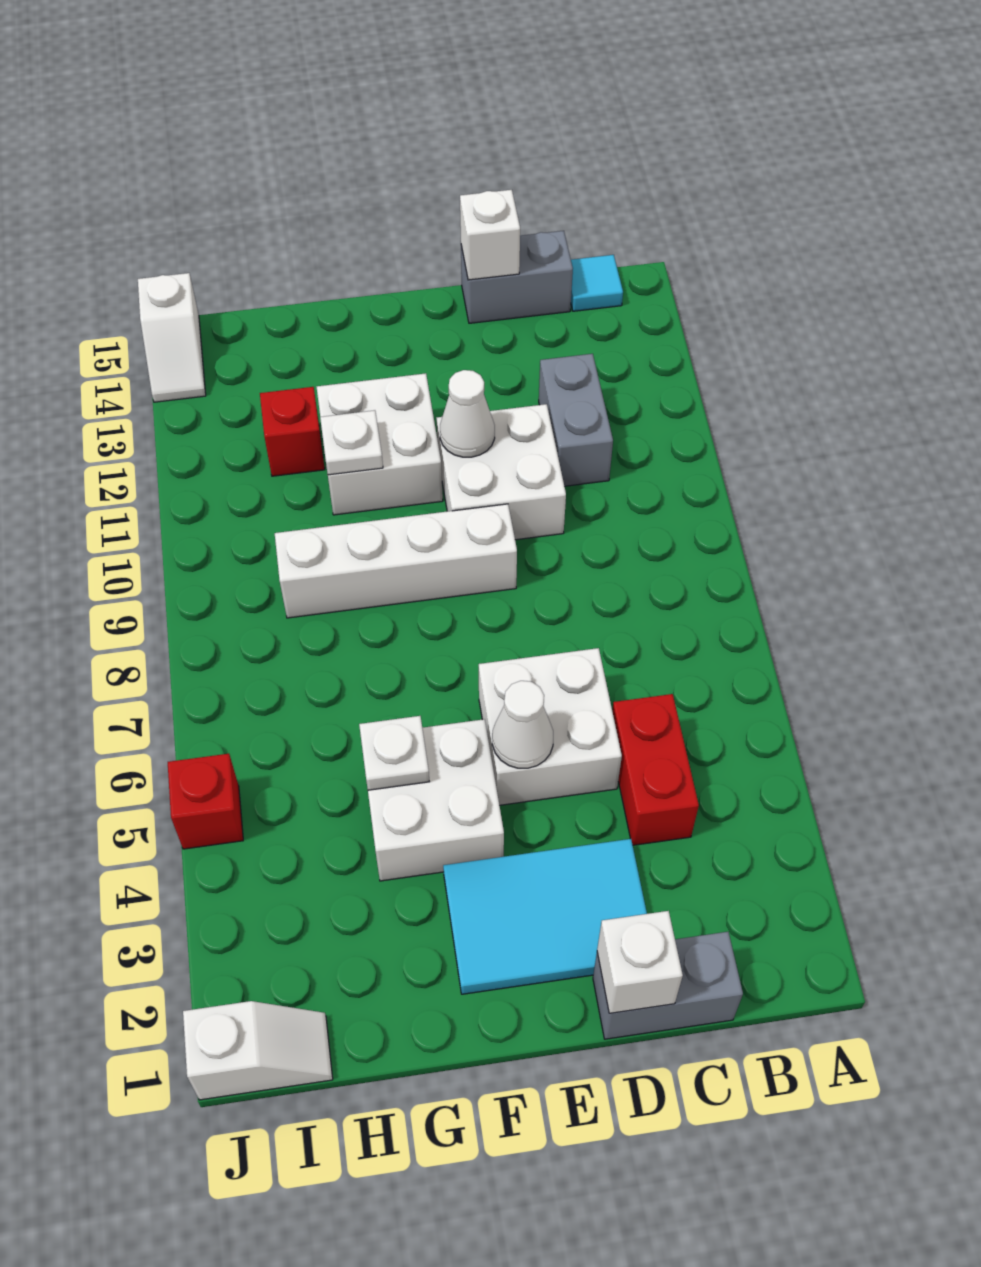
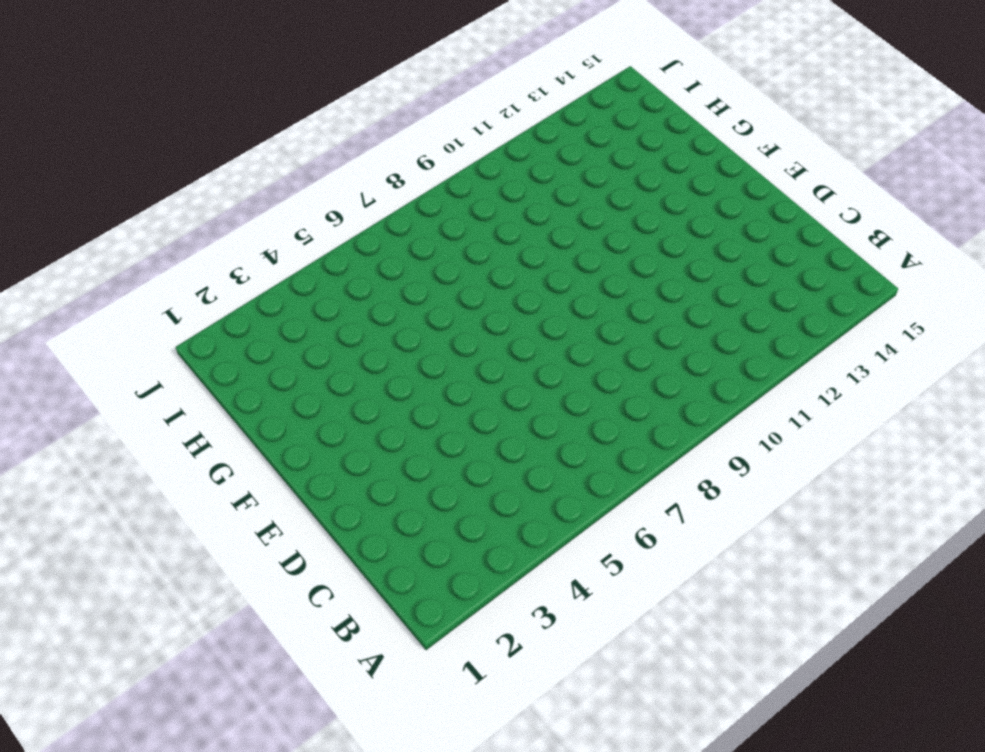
none -> cyan tile B15 level 1
none -> grey brick C1:D1 level 1
none -> red brick C4:C5 level 1

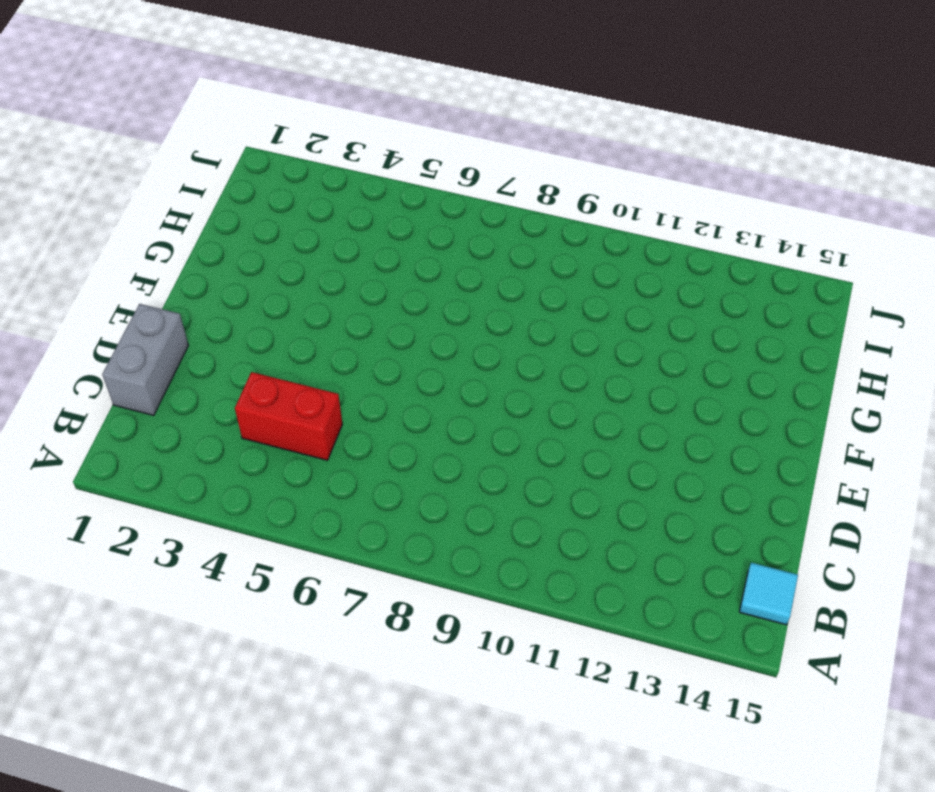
none -> grey brick C11:C12 level 1
none -> grey brick C15:D15 level 1
none -> cyan tile D2:F3 level 1

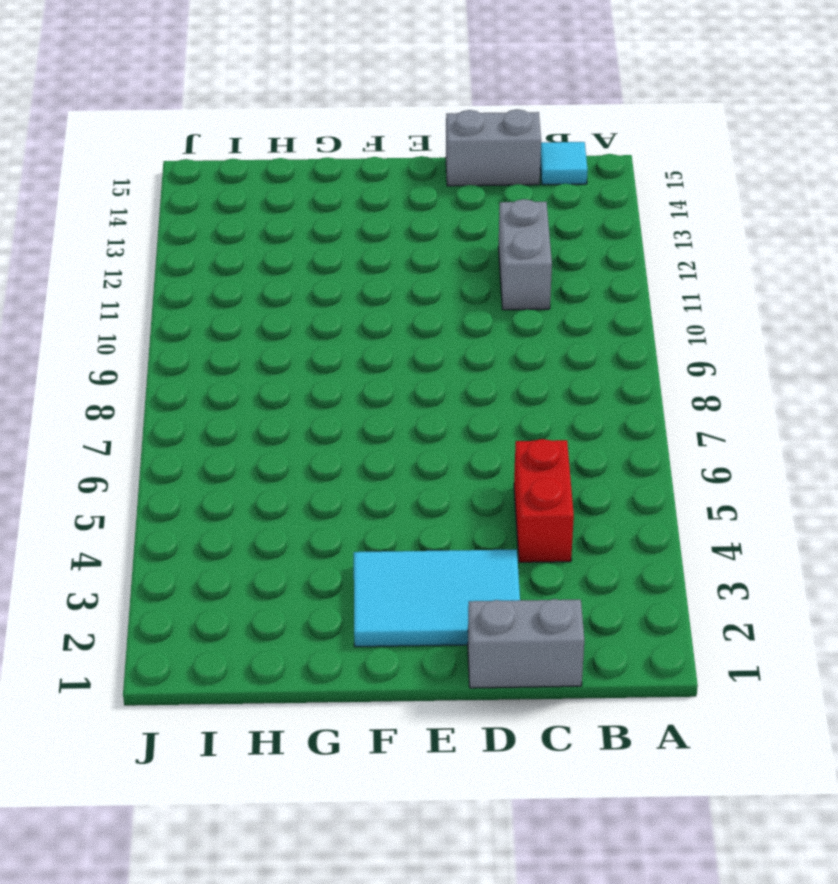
none -> white brick D5:E6 level 1
none -> white brick D10:E11 level 1
none -> white brick E9:H9 level 1

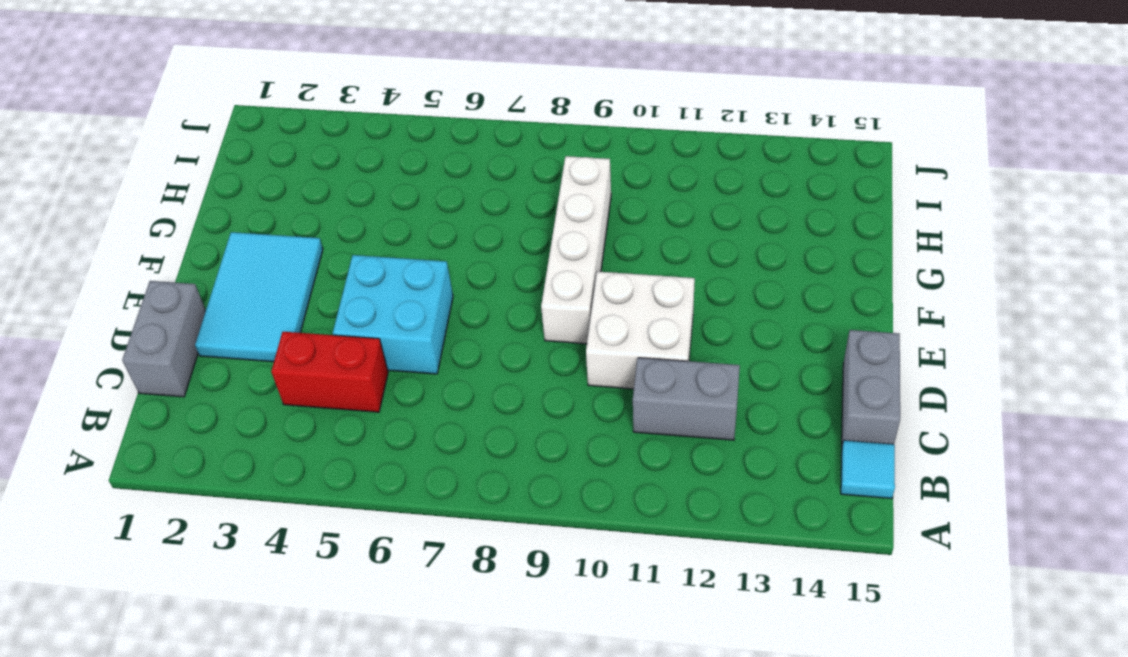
cyan brick D5:E6 level 1 -> white brick D5:E6 level 1
none -> white brick F4:G5 level 1
none -> white brick F11:G12 level 1
none -> red brick H12 level 1

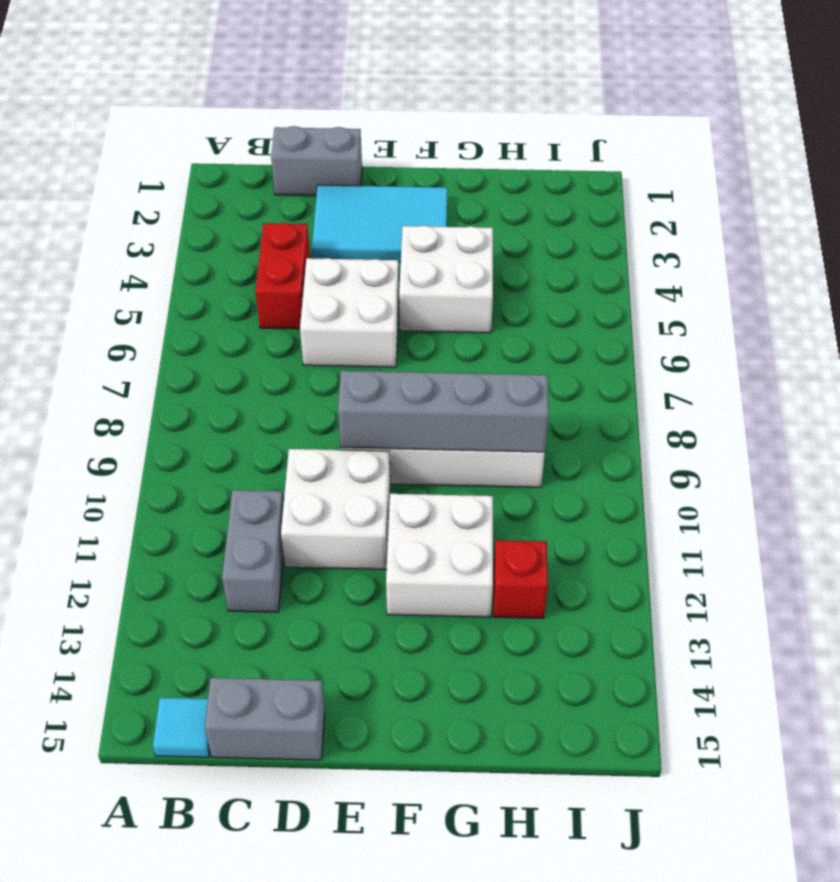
grey brick E9:H9 level 2 -> none
none -> white slope I1:J1 level 1 top J
none -> red brick J5 level 1
none -> white slope J14:J15 level 1 top 15

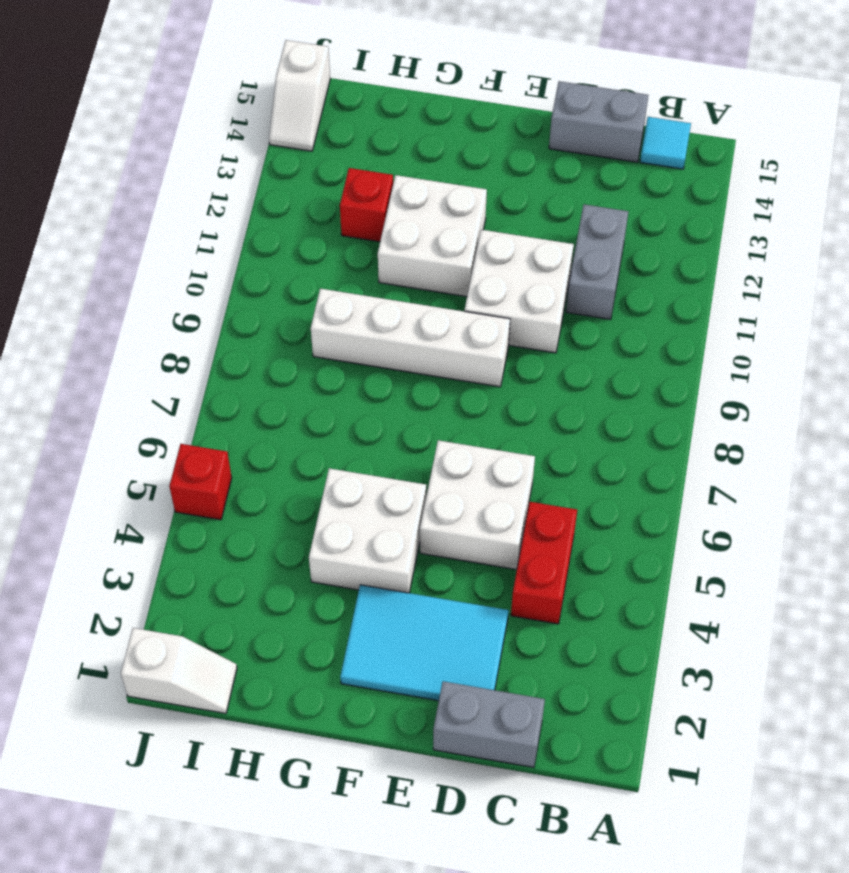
none -> white brick D1 level 2
none -> white brick D15 level 2
none -> white cone E5 level 2

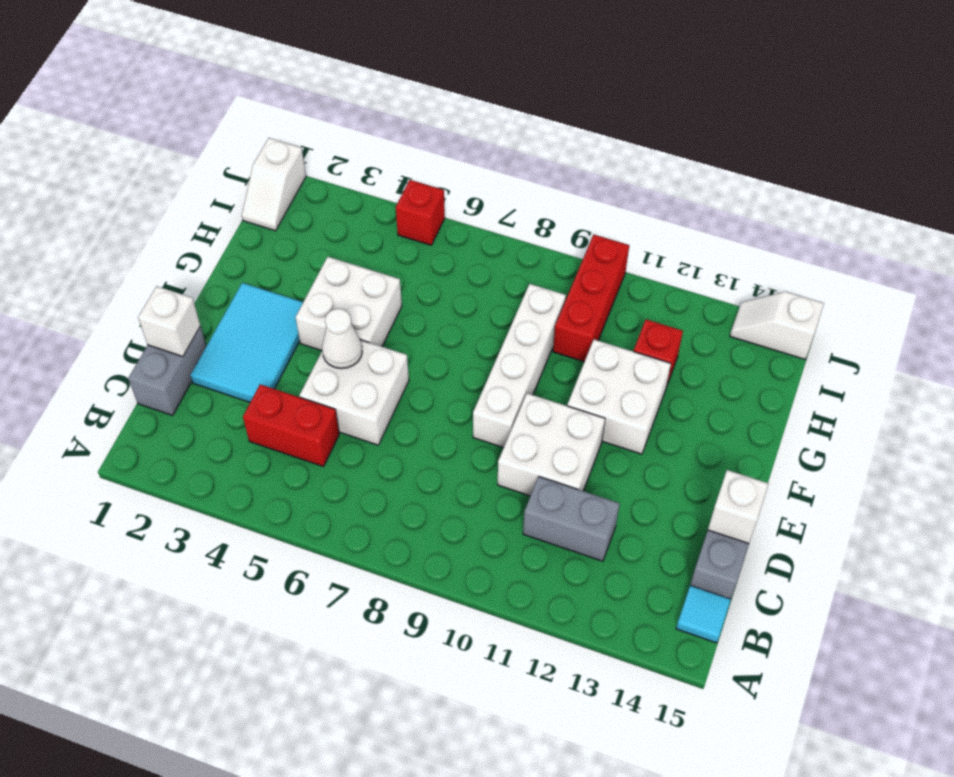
red brick H10:J10 level 1 -> none
none -> white cone E11 level 2
none -> white plate G5 level 2
none -> white plate G11 level 2

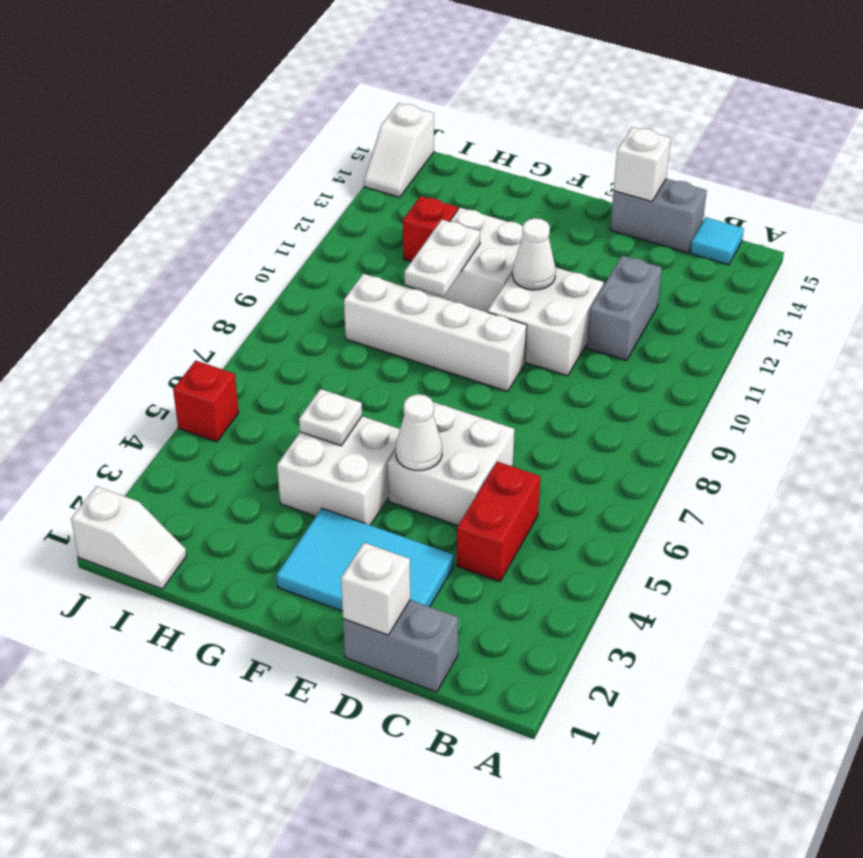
white plate G10:G11 level 2 -> white plate G11 level 2

